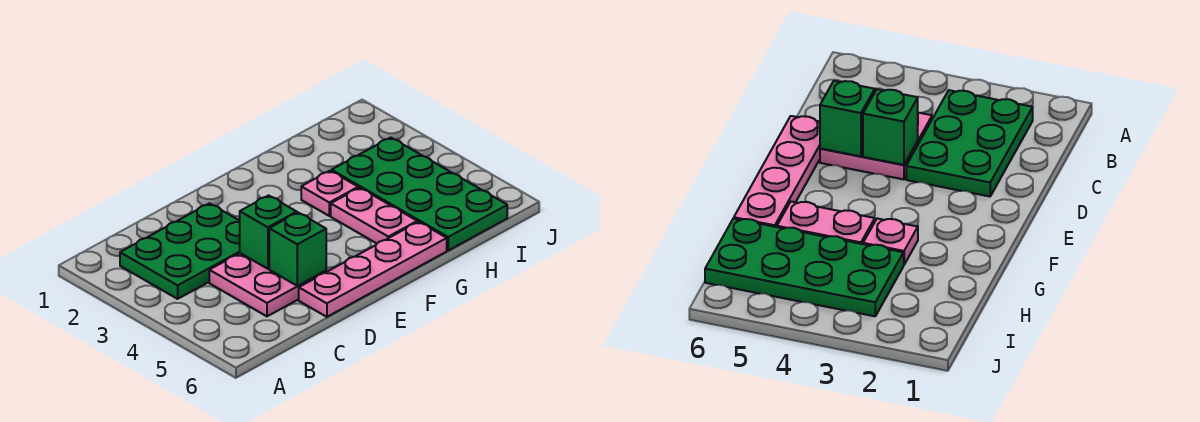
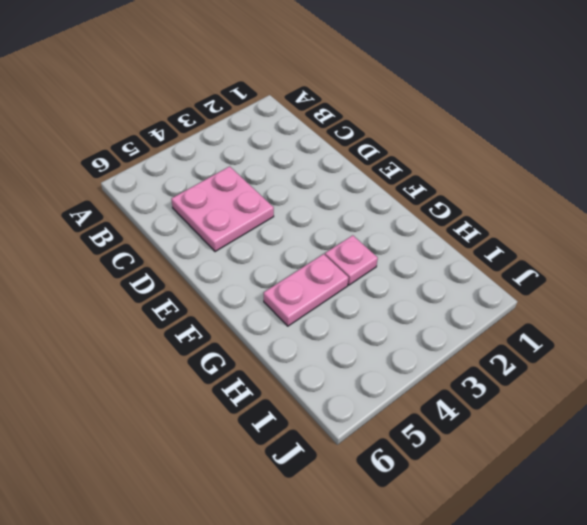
none -> green plate B2:D3 level 1
none -> pink plate D6:G6 level 1

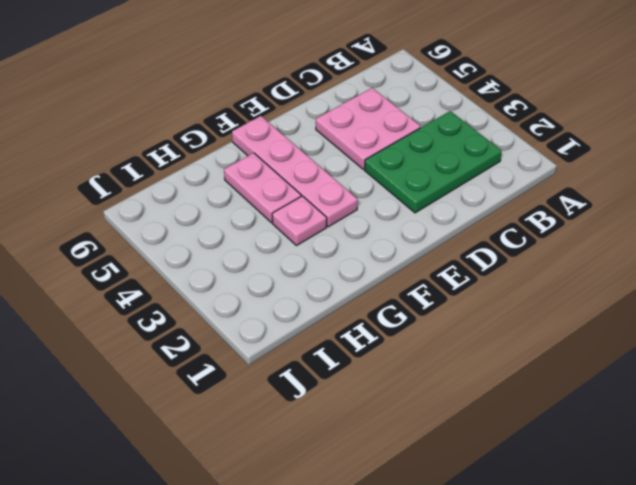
pink plate F3:F6 level 1 -> pink plate D6:G6 level 1
none -> green plate H3:I6 level 1
none -> green brick D4 level 2

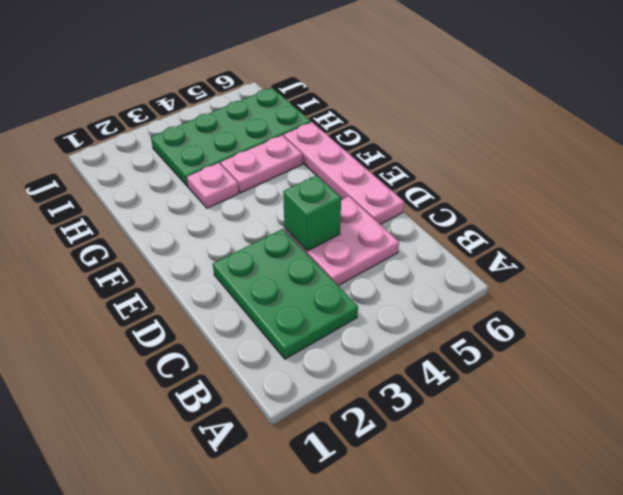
none -> green brick D5 level 2

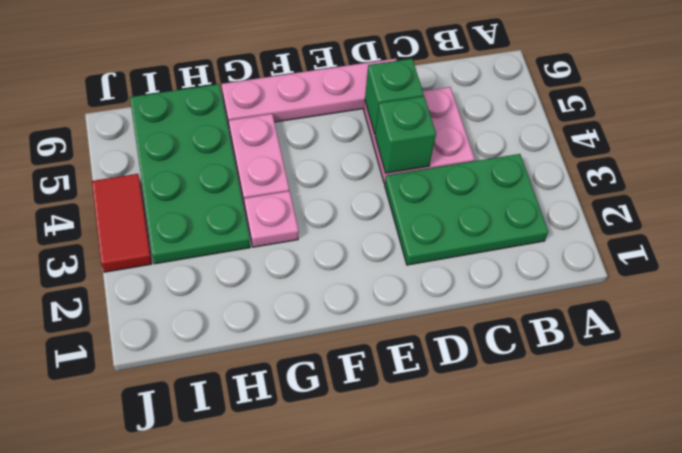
red tile J3:J4 level 1 -> none

